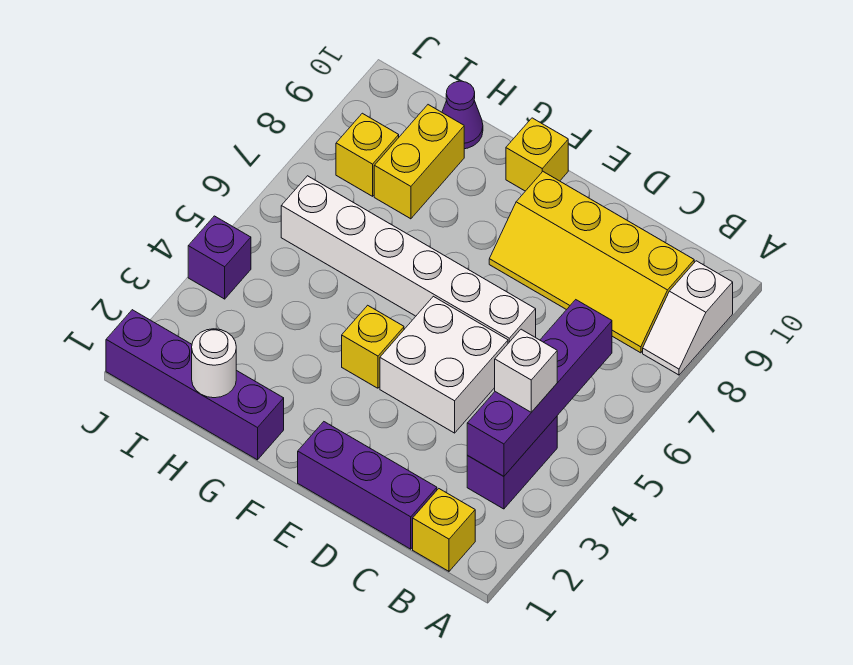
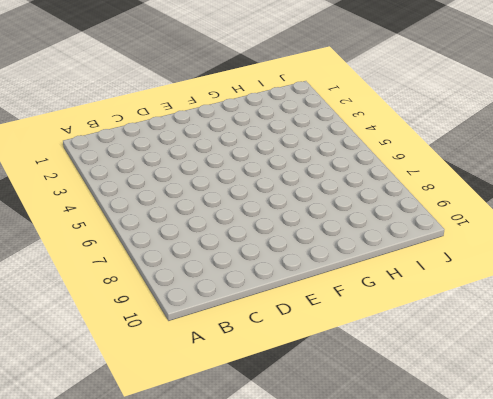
none -> white slope A8:A9 level 1 top 9
none -> yellow brick B1 level 1
none -> purple brick B3:B4 level 1

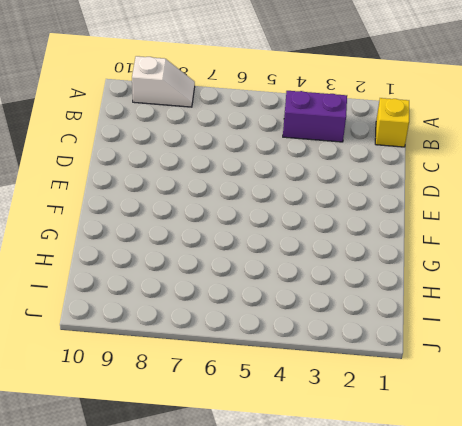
none -> yellow slope B8:E9 level 1 top 9
none -> purple brick C1:E1 level 1
none -> white brick D4:E5 level 1

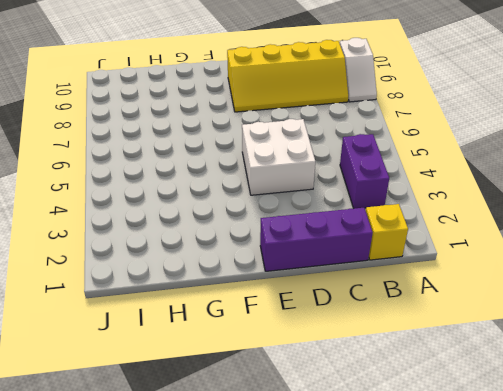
none -> white brick D6:I6 level 1
none -> yellow brick F4 level 1
none -> yellow brick F10 level 1

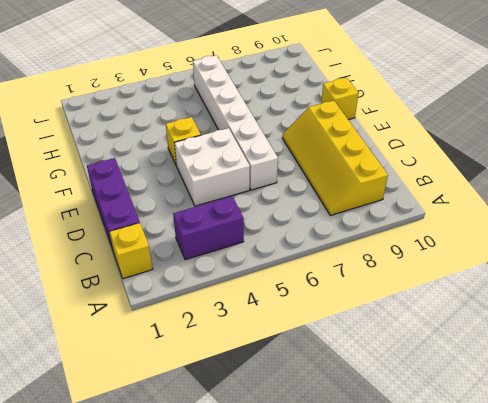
none -> white slope A8:A9 level 1 top 9
none -> purple brick G1:J1 level 1
none -> yellow brick H8:H9 level 1

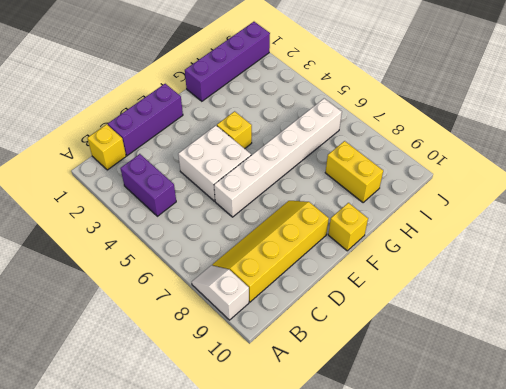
none -> purple cone H10 level 1
none -> yellow brick I8 level 1
none -> purple brick J4 level 1

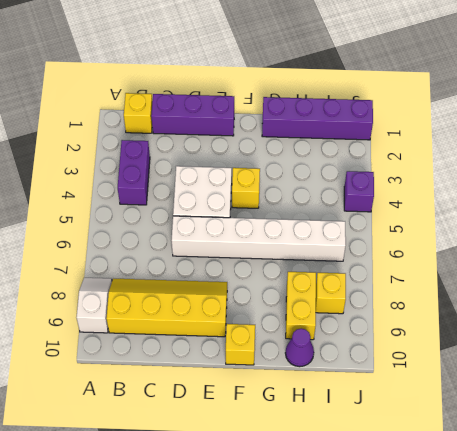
none -> purple brick B3:B6 level 2
none -> white round brick H1 level 2
none -> white brick B4 level 3

